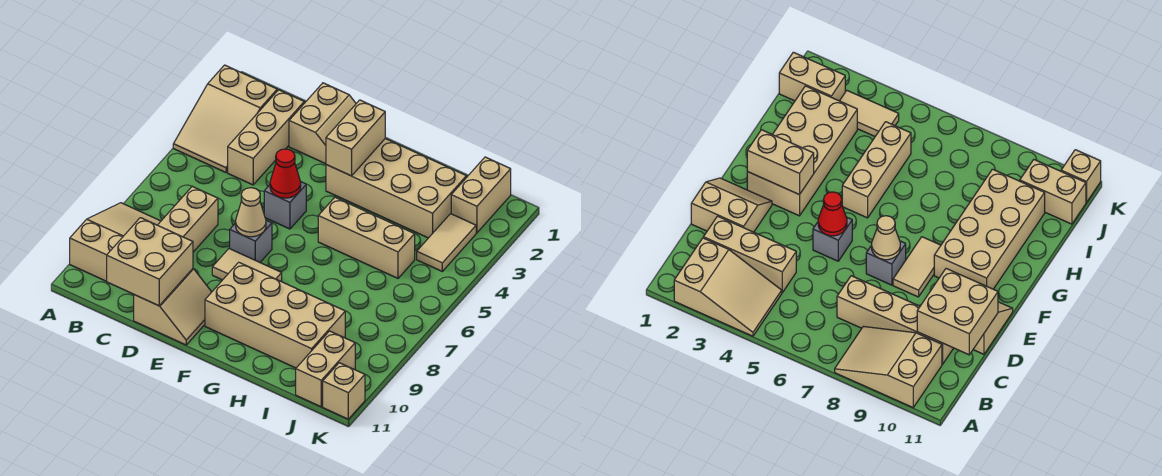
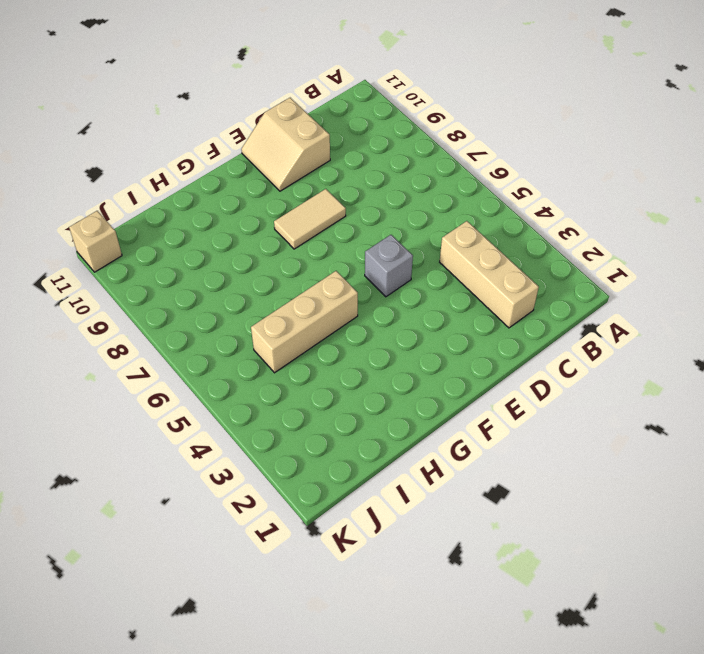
none -> tan slope A2:B4 level 1 top 2
none -> tan slope A8:B10 level 1 top 10
none -> tan brick C7:C10 level 1

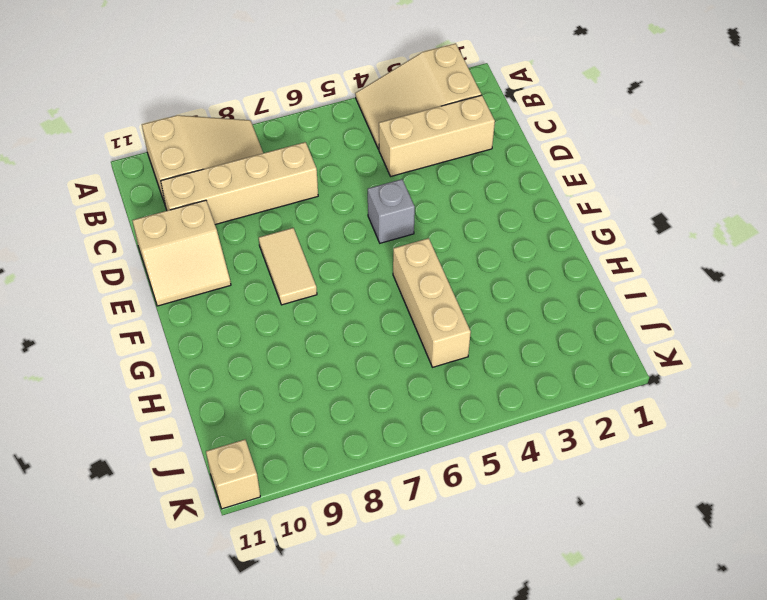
none -> tan slope D1:E2 level 1 top D
none -> grey brick E7 level 1
none -> tan brick F2:I3 level 1

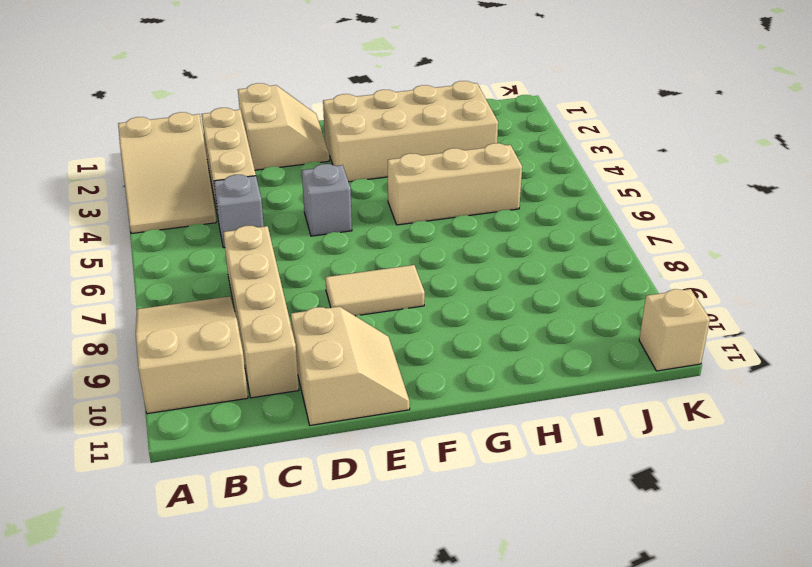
grey brick C5 level 1 -> grey brick E7 level 1
none -> tan brick F9:I10 level 1
none -> tan brick J1:J2 level 1
none -> tan tile J3:J4 level 1

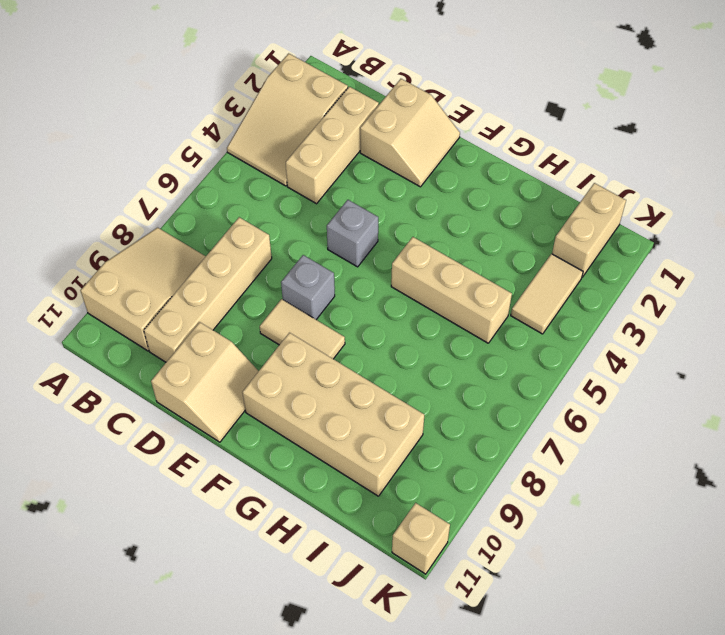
none -> tan brick F2:I3 level 1
none -> tan brick J10:J11 level 1
none -> tan brick C10:D11 level 2

